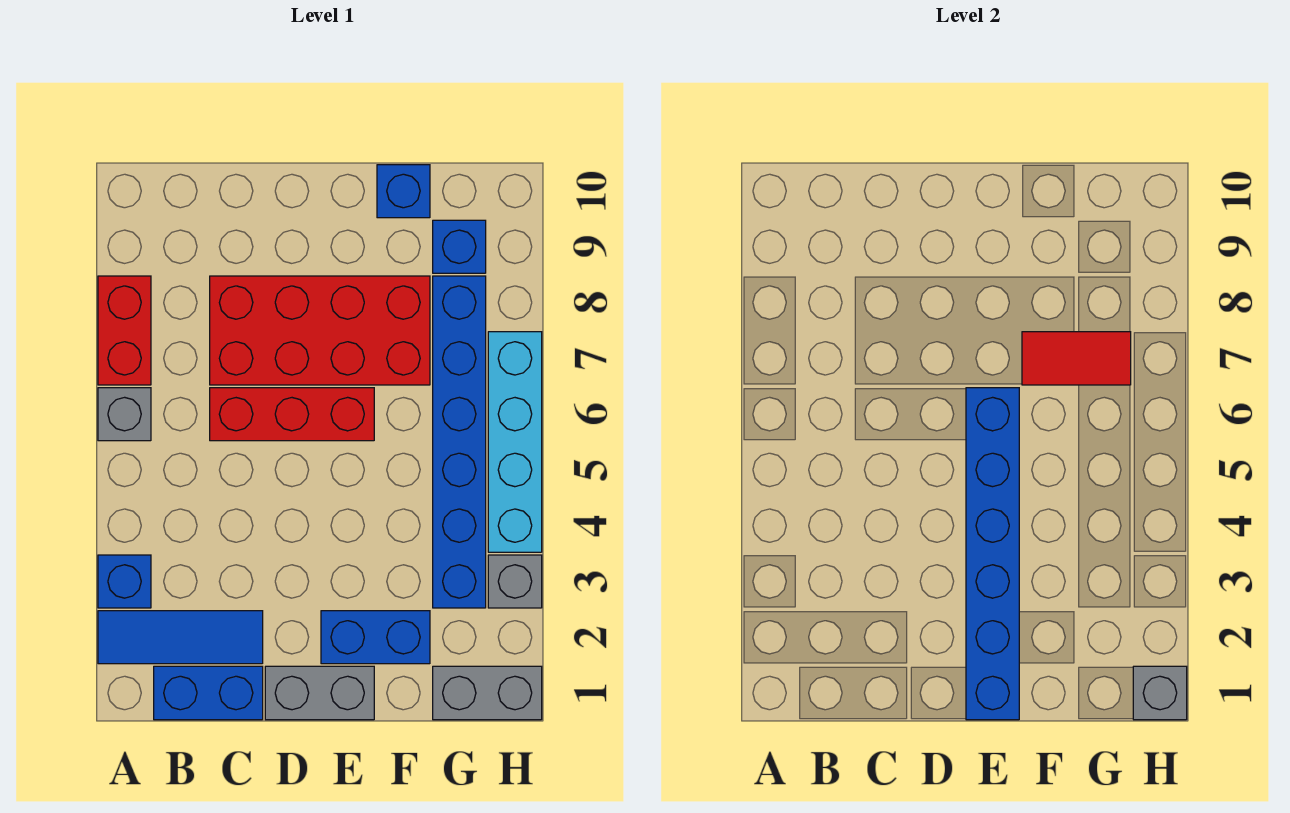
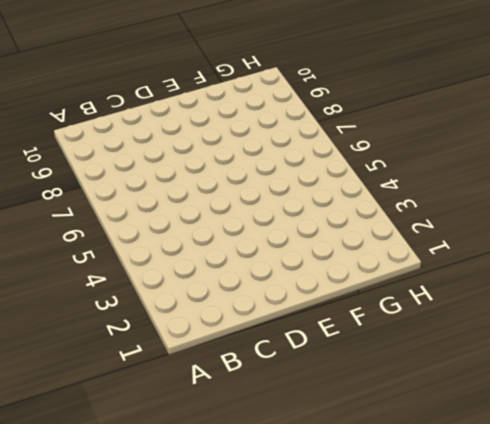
none -> blue tile A2:C2 level 1
none -> blue brick A3 level 1
none -> grey brick A6 level 1

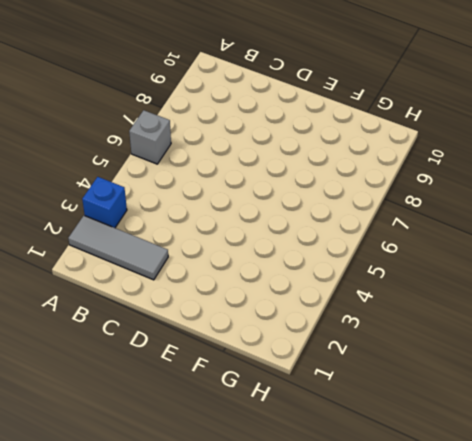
grey tile A2:C2 level 1 -> blue tile A2:C2 level 1
none -> red brick A7:A8 level 1
none -> blue brick B1:C1 level 1
none -> red brick C6:E6 level 1

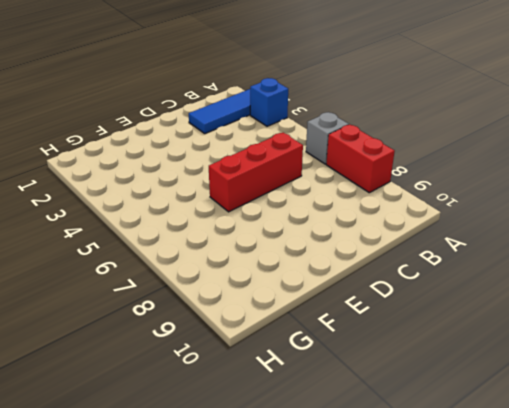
none -> blue brick B1:C1 level 1
none -> red brick C7:F8 level 1
none -> grey brick D1:E1 level 1

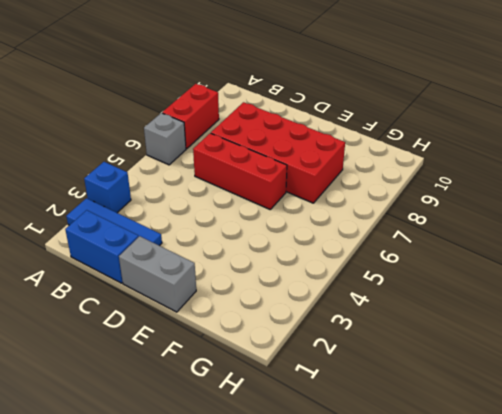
none -> blue brick E2:F2 level 1
none -> blue brick F10 level 1
none -> grey brick G1:H1 level 1

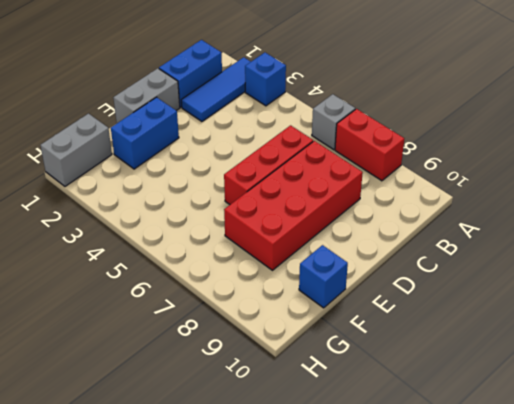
none -> blue brick G3:G8 level 1
none -> blue brick G9 level 1
none -> grey brick H3 level 1

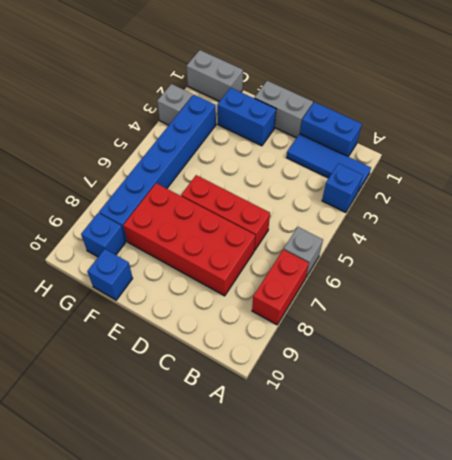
none -> cyan brick H4:H7 level 1
none -> blue brick E1:E6 level 2
none -> red tile F7:G7 level 2

